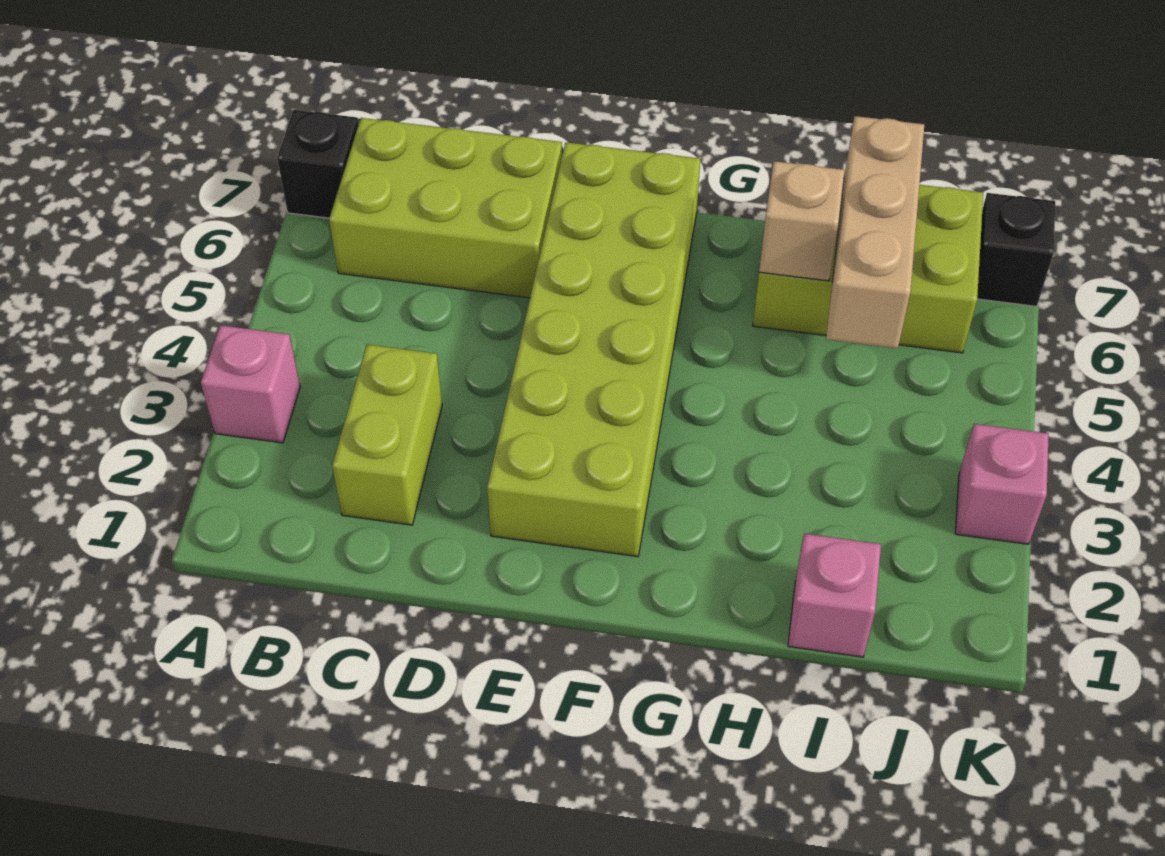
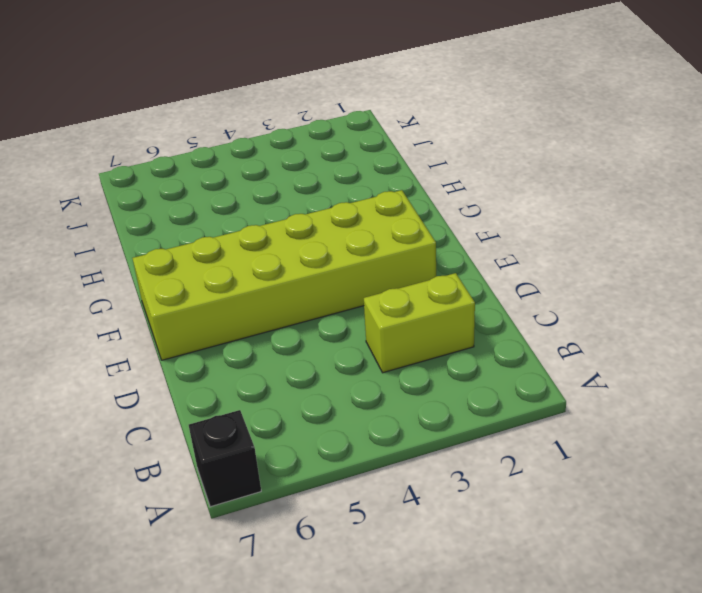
none -> pink brick A3 level 1
none -> lime brick B6:D7 level 1

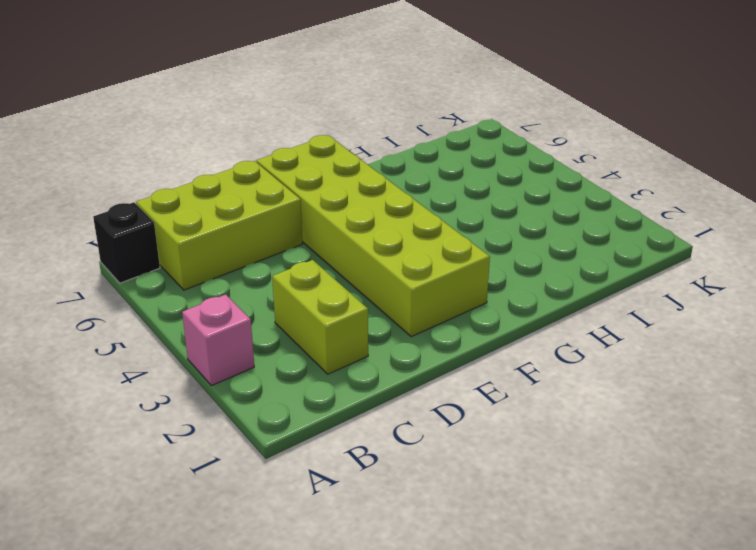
none -> lime brick H6:J7 level 1
none -> pink brick I1 level 1

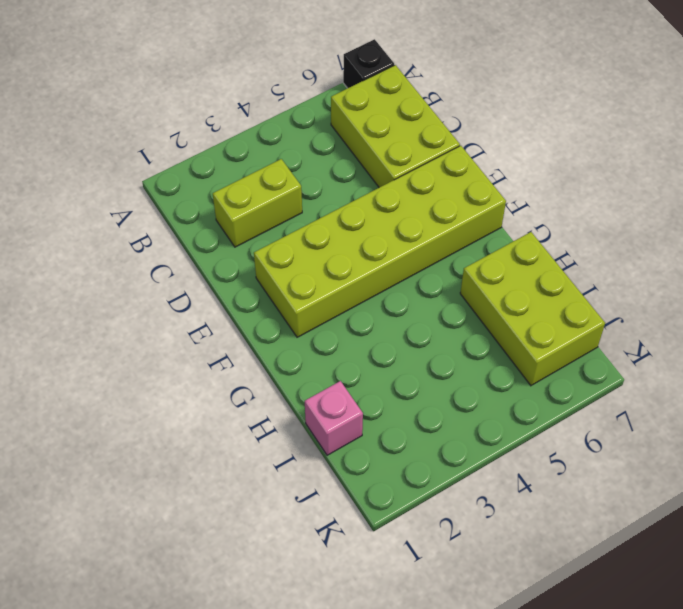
none -> pink brick A3 level 1
none -> pink brick K3 level 1

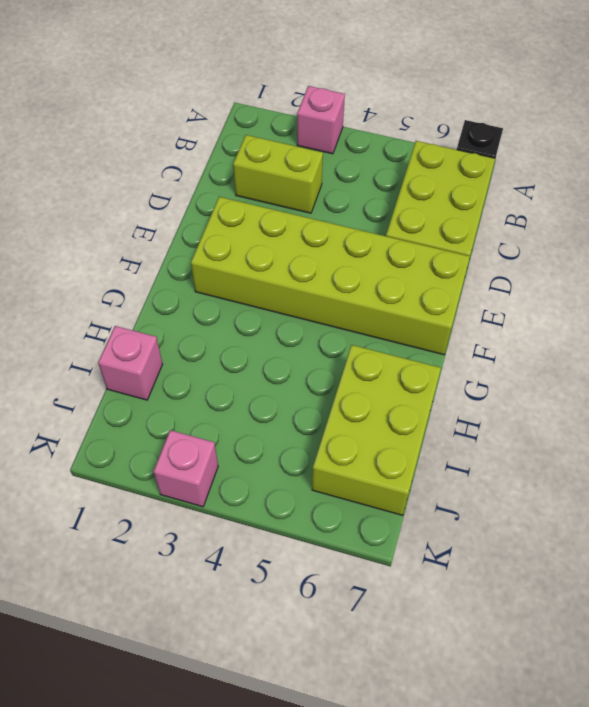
none -> black brick K7 level 1
none -> tan brick H6 level 2

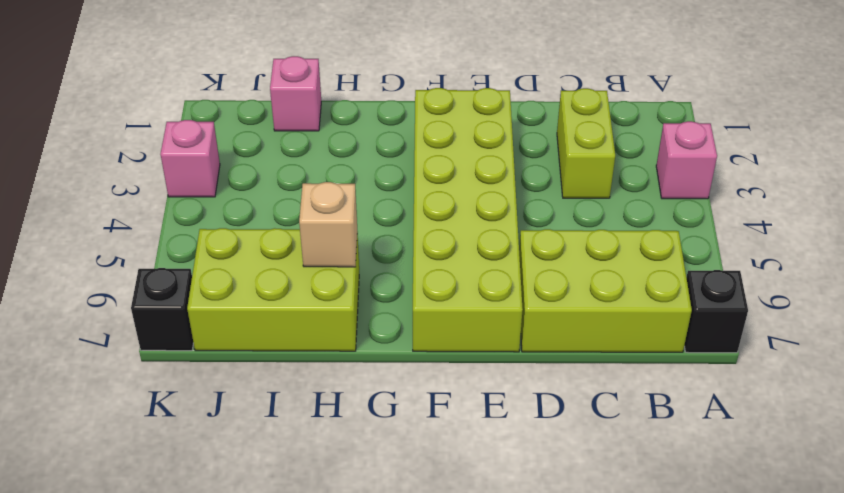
none -> tan brick I5:I7 level 2

